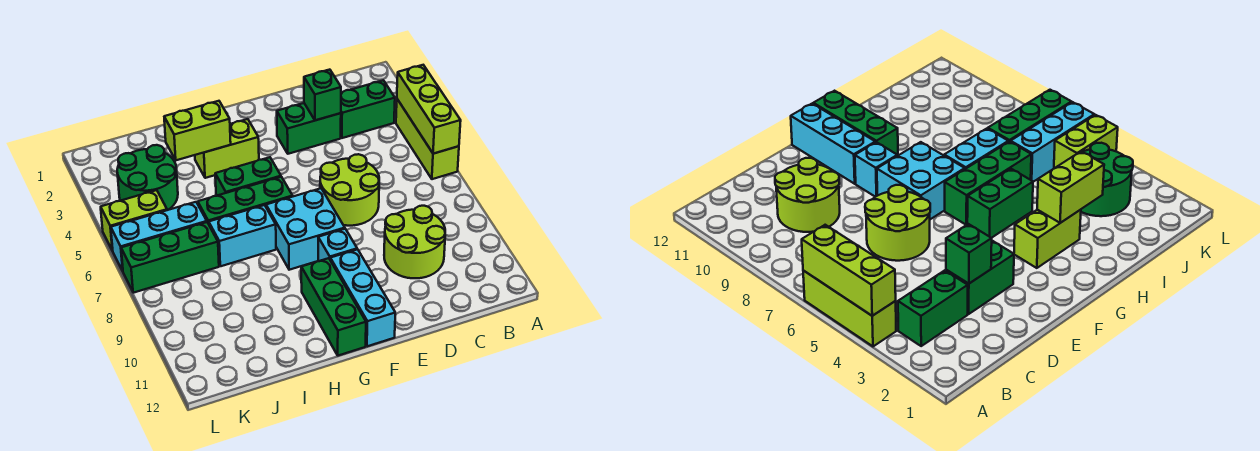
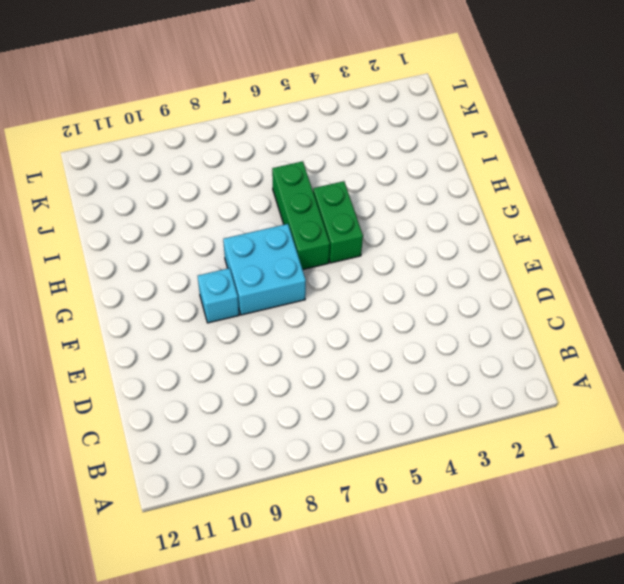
none -> lime brick A4:A6 level 1
none -> green brick B3:C3 level 1
none -> lime round brick C9:D10 level 1

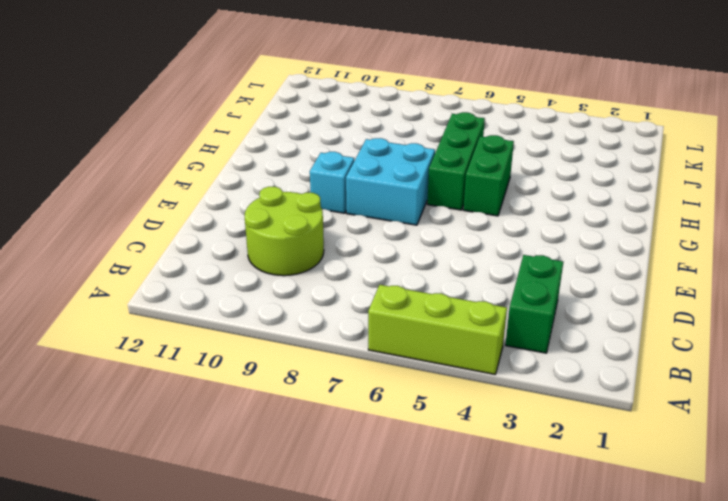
none -> green brick D3:E3 level 1
none -> lime round brick D6:E7 level 1
none -> cyan brick F10:F12 level 1

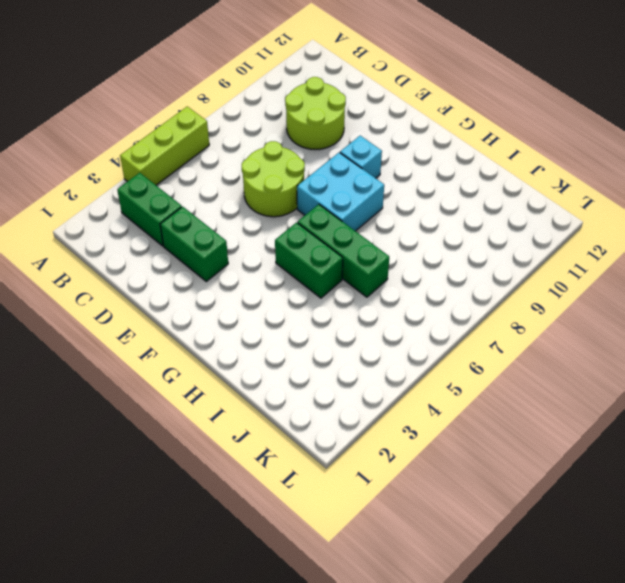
none -> cyan brick F10:F12 level 1
none -> lime brick G3:H3 level 1
none -> green brick G10:G12 level 1

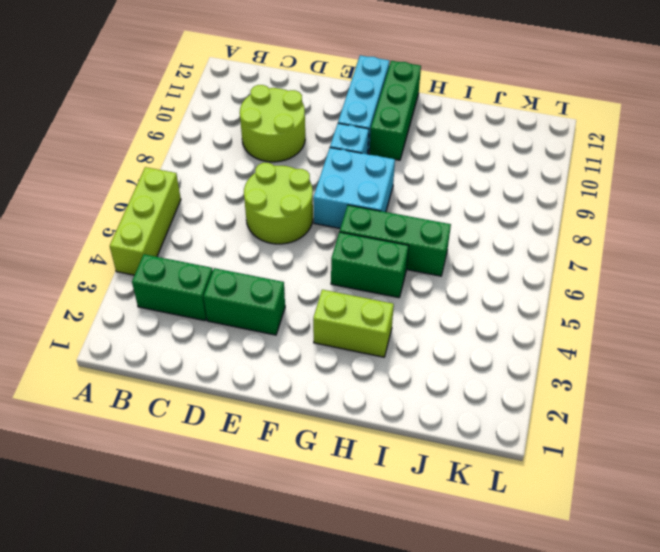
none -> cyan brick H7:I7 level 1
none -> green round brick J3:K4 level 1
none -> cyan brick J6:L6 level 1

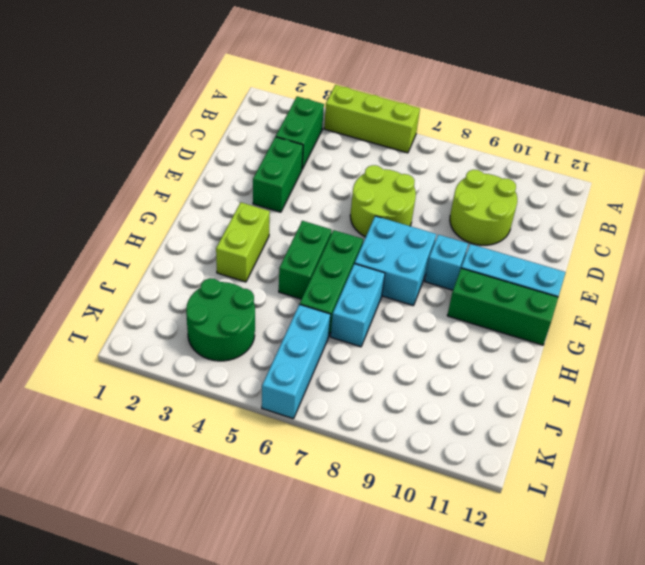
none -> green brick J7:L7 level 1
none -> lime brick K5:L5 level 1
none -> lime brick A4:A6 level 2

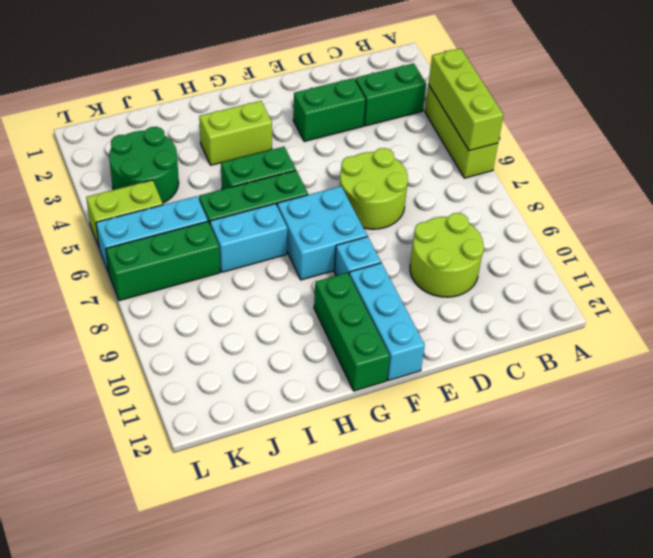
none -> green brick D3 level 2
none -> lime brick H3:I3 level 2

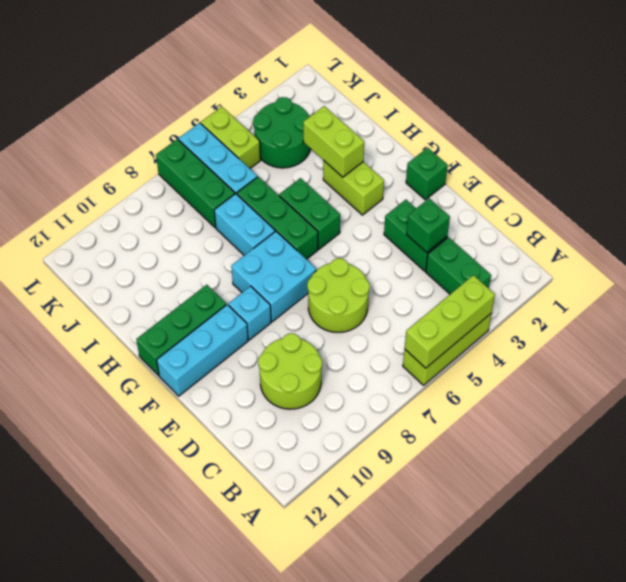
green brick F1 level 1 -> none

